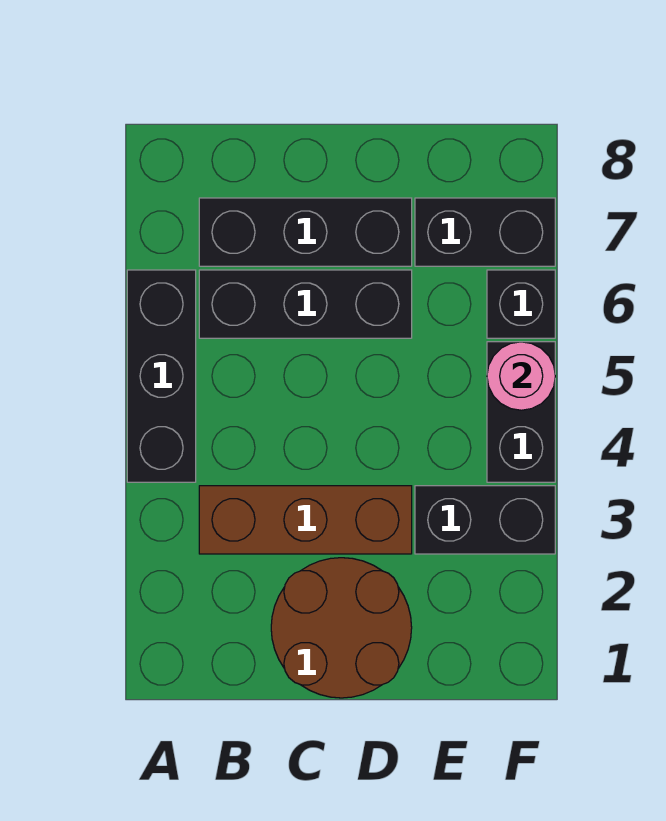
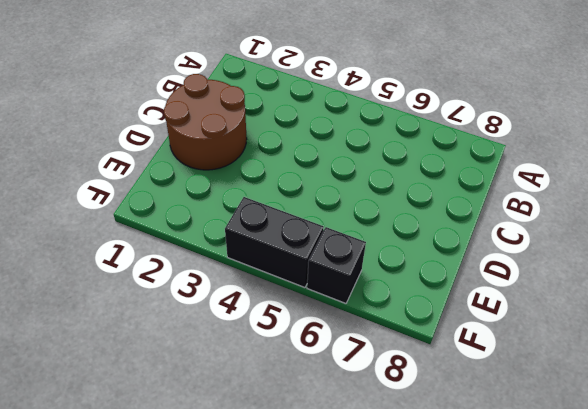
none -> black brick A4:A6 level 1
none -> brown brick B3:D3 level 1

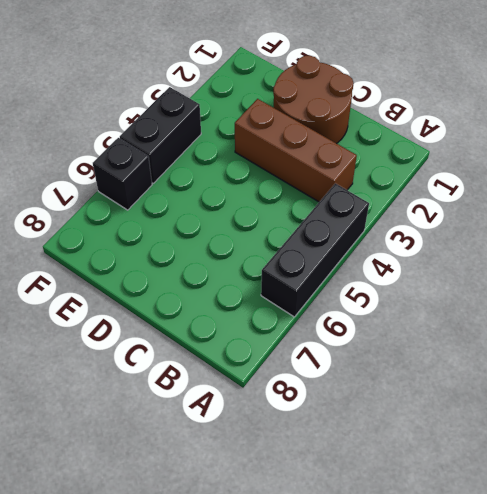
none -> black brick B6:D6 level 1
none -> black brick B7:D7 level 1

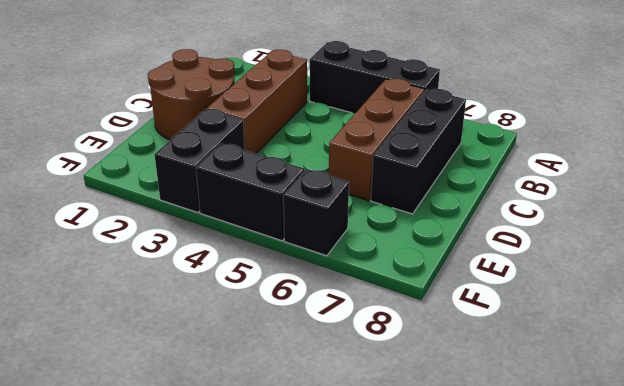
brown brick B6:D6 level 1 -> black brick B6:D6 level 1
none -> black brick E7:F7 level 1
none -> pink round brick F5 level 2

